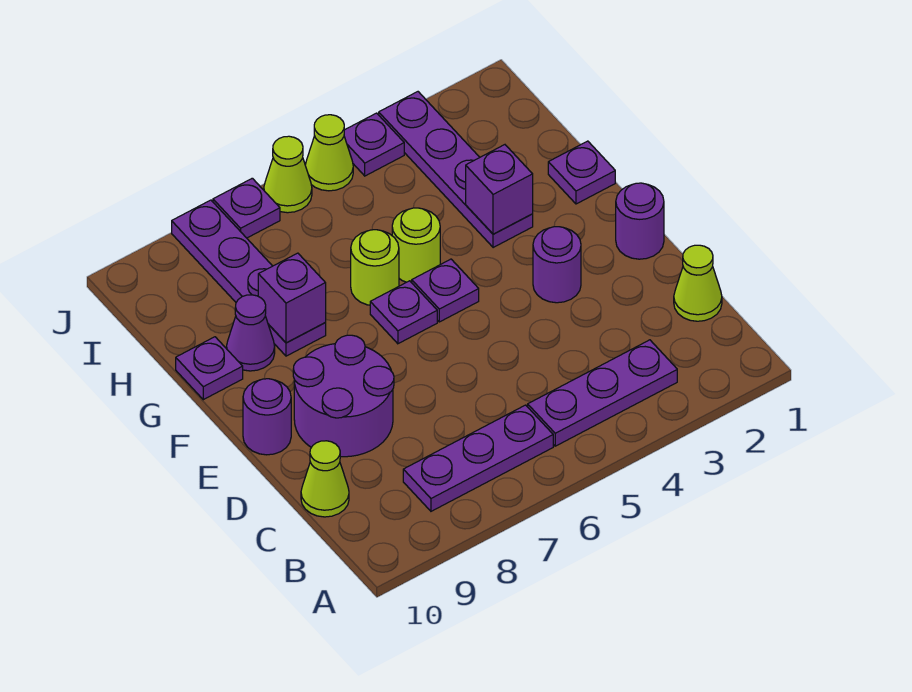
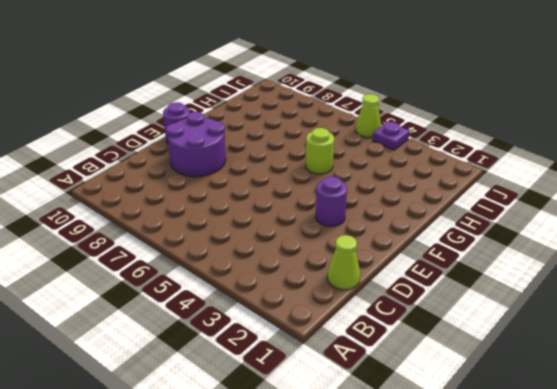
none -> purple plate B3:B5 level 1
none -> purple plate B6:B8 level 1
none -> lime cone C10 level 1

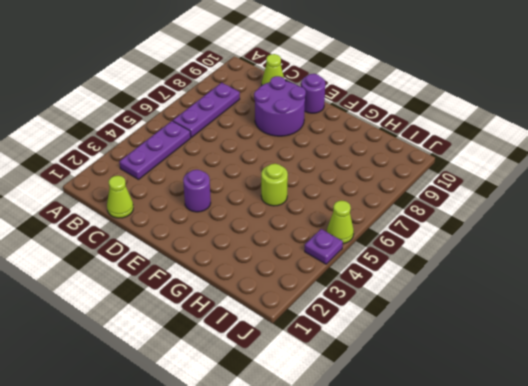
none -> purple round brick E1 level 1
none -> purple plate F5 level 1
none -> purple plate F6 level 1

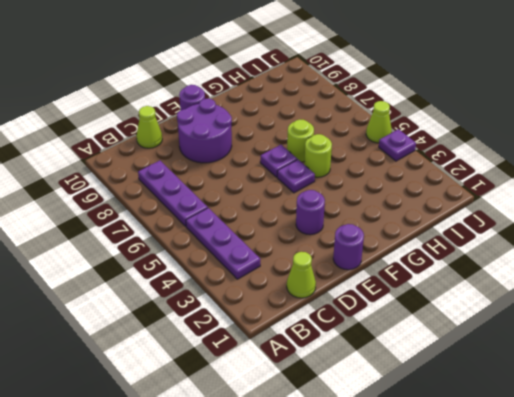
none -> purple plate G1 level 1
none -> purple plate G3:J3 level 1
none -> purple plate G8:J8 level 1

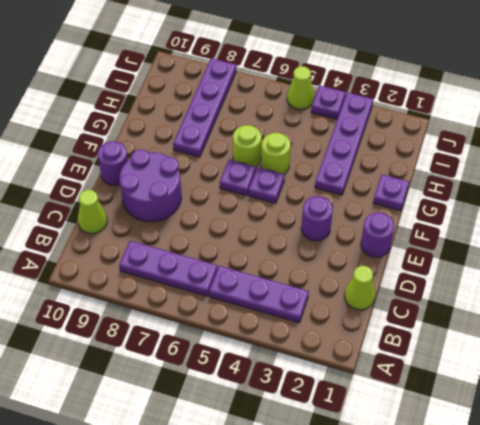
none -> purple cone G9 level 1
none -> purple plate G10 level 1
none -> lime cone J6 level 1

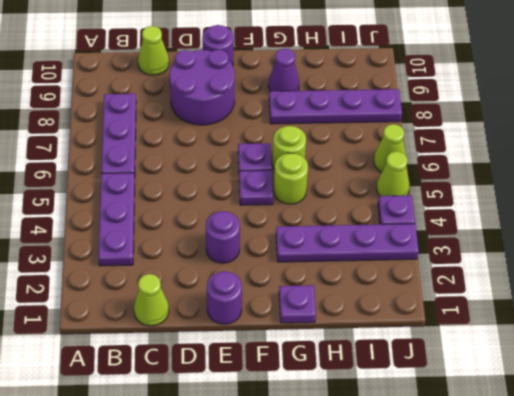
none -> purple plate G10 level 1
none -> purple plate J7 level 1
none -> purple brick G3 level 2

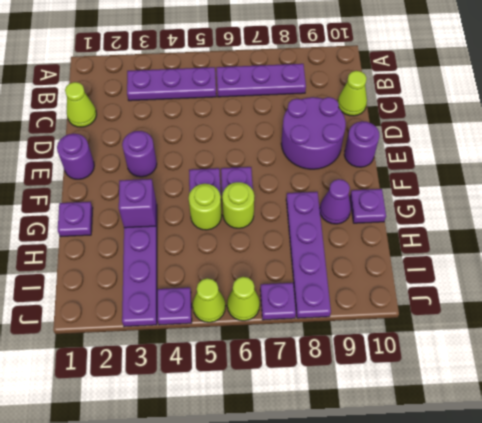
none -> purple brick G8 level 2

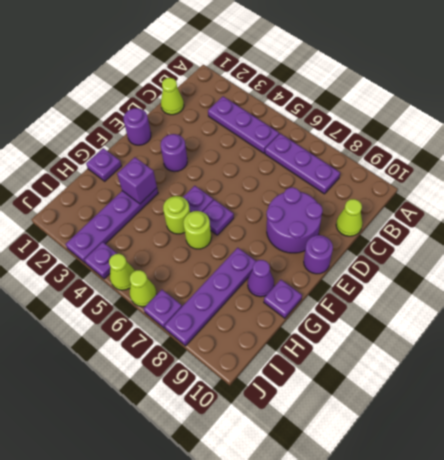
none -> purple brick G8 level 2

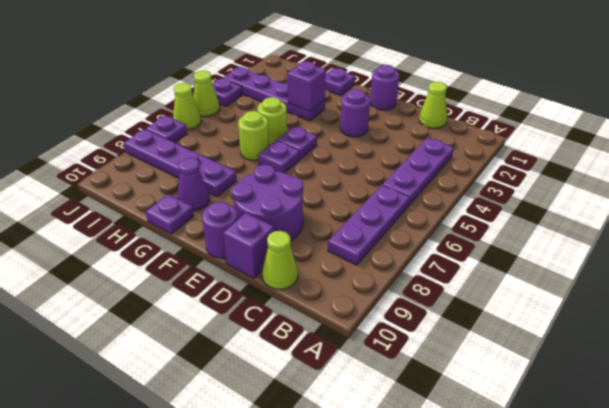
purple brick D10 level 1 -> purple brick G8 level 2

